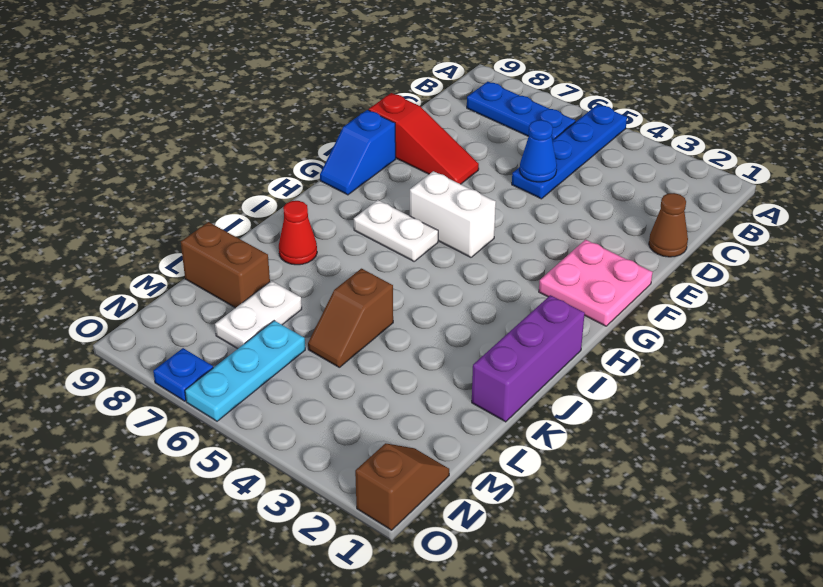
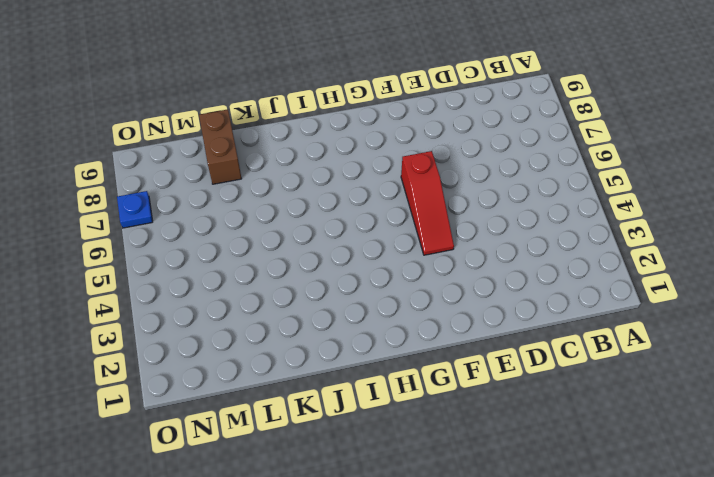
red slope F4:F6 level 1 top 6 -> red slope E7:E9 level 1 top 9
none -> blue plate A5:D5 level 1
none -> blue plate B6:B8 level 1
none -> brown cone D1 level 1

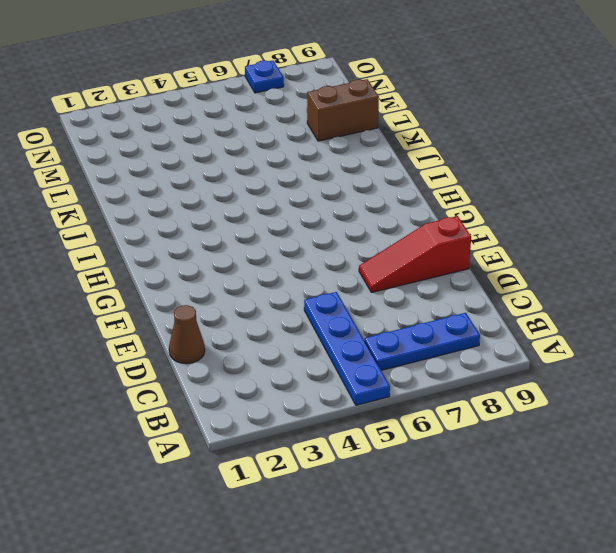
none -> pink plate F1:G2 level 1
none -> blue slope F9:G9 level 1 top F
none -> white brick G5:G6 level 1

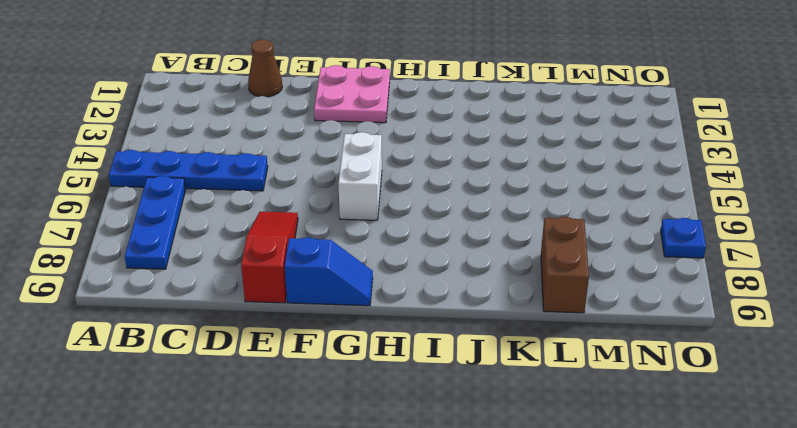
none -> white plate H6:H7 level 1
none -> purple brick I1:K1 level 1
none -> red cone J8 level 1

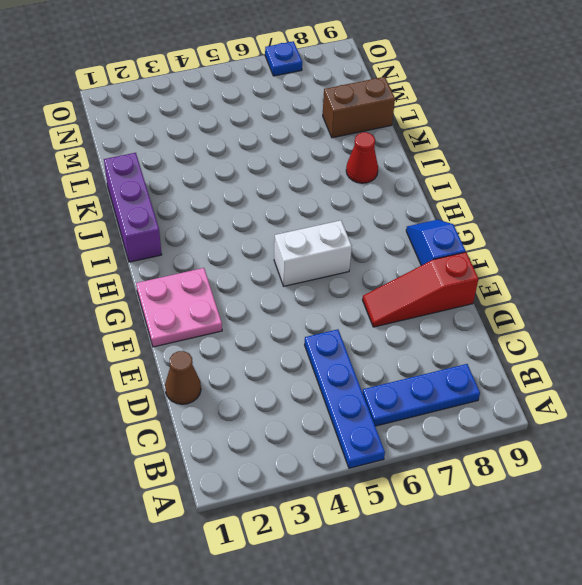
none -> white plate H6:H7 level 1
none -> brown slope K5:L5 level 1 top K
none -> white plate L7:M7 level 1

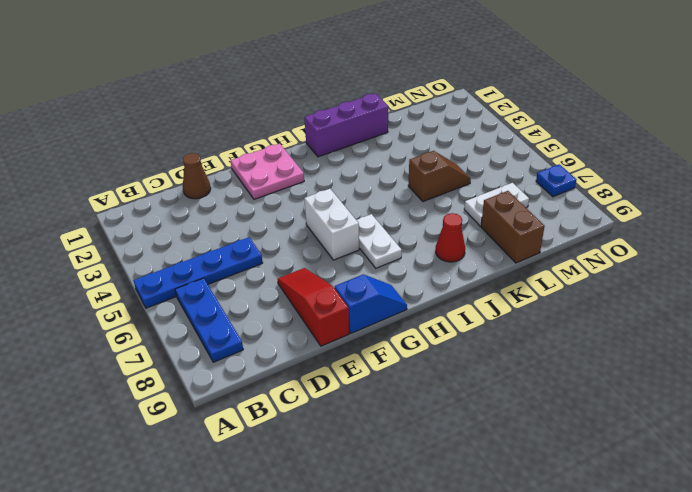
none -> cyan plate M6:O6 level 1
none -> brown slope N1:O1 level 1 top O
none -> blue cone D5 level 2

